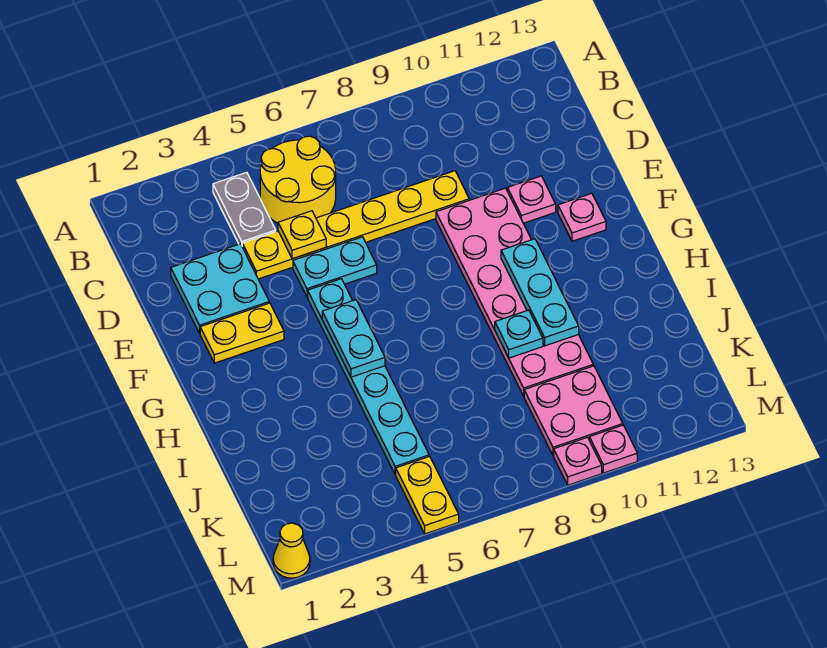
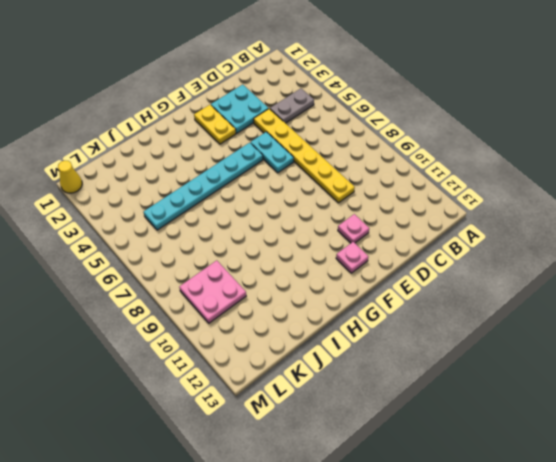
none -> yellow round brick B5:C6 level 1
none -> pink plate E9:J10 level 1
none -> yellow plate L5:M5 level 1

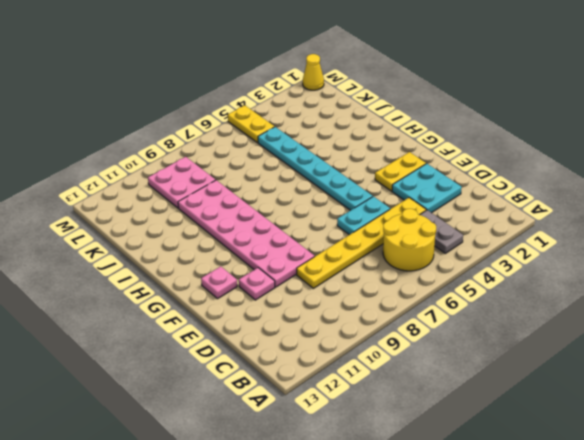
none -> pink plate M9 level 1
none -> pink plate M10 level 1
none -> yellow plate D5 level 2

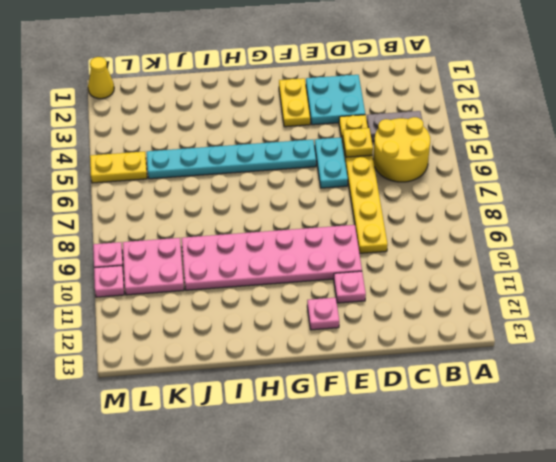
none -> cyan plate G5:H5 level 2
none -> cyan plate G10:I10 level 2
none -> cyan plate I9 level 2

